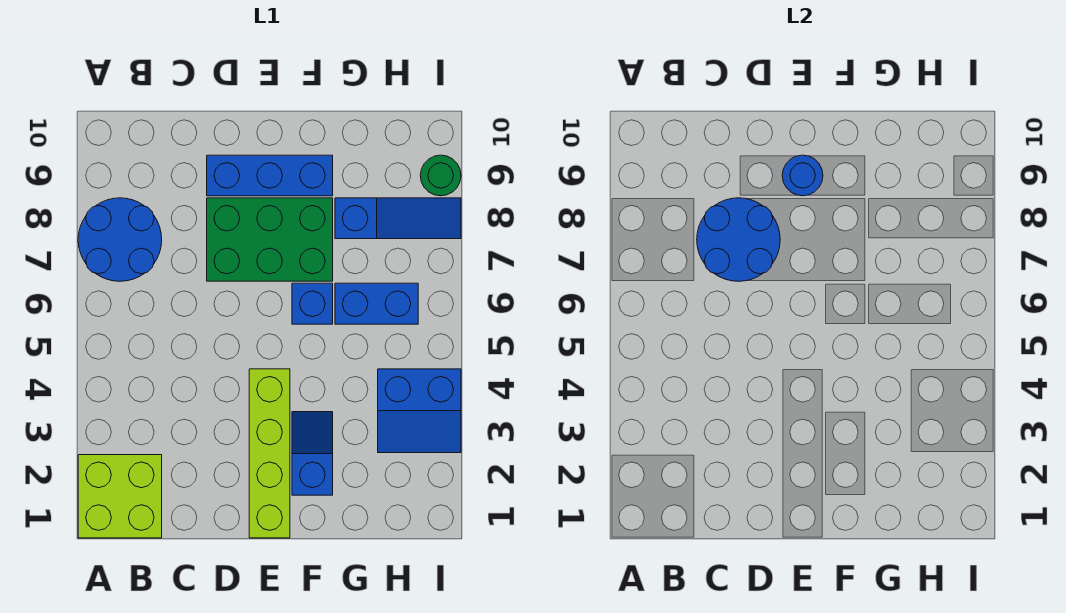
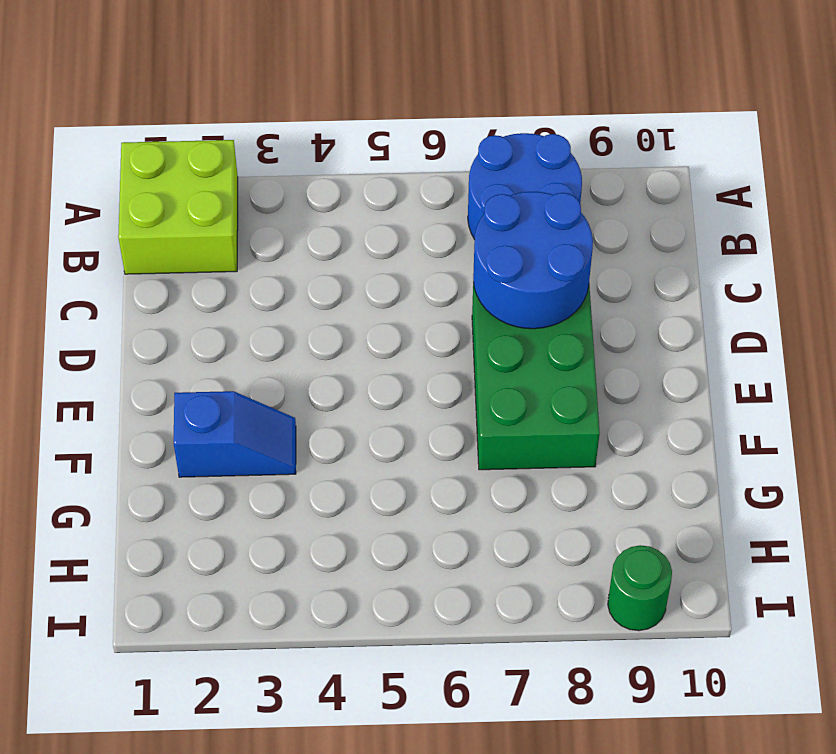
none -> blue brick D9:F9 level 1
none -> lime brick E1:E4 level 1
none -> blue brick F6 level 1

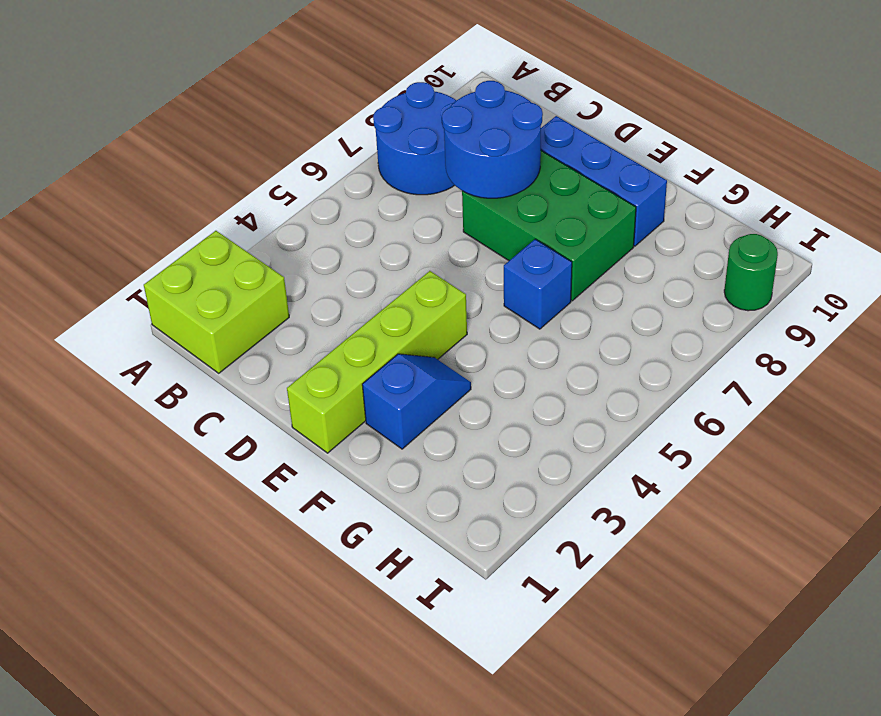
none -> blue brick G6:H6 level 1
none -> blue slope G8:I8 level 1 top G
none -> blue slope H3:I4 level 1 top 4

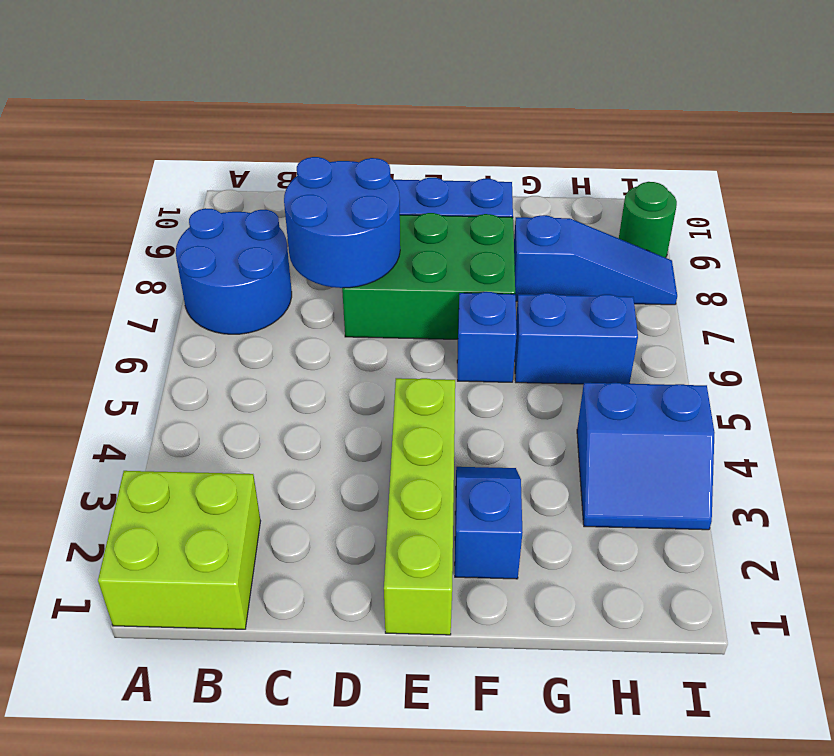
none -> blue round brick E9 level 2

